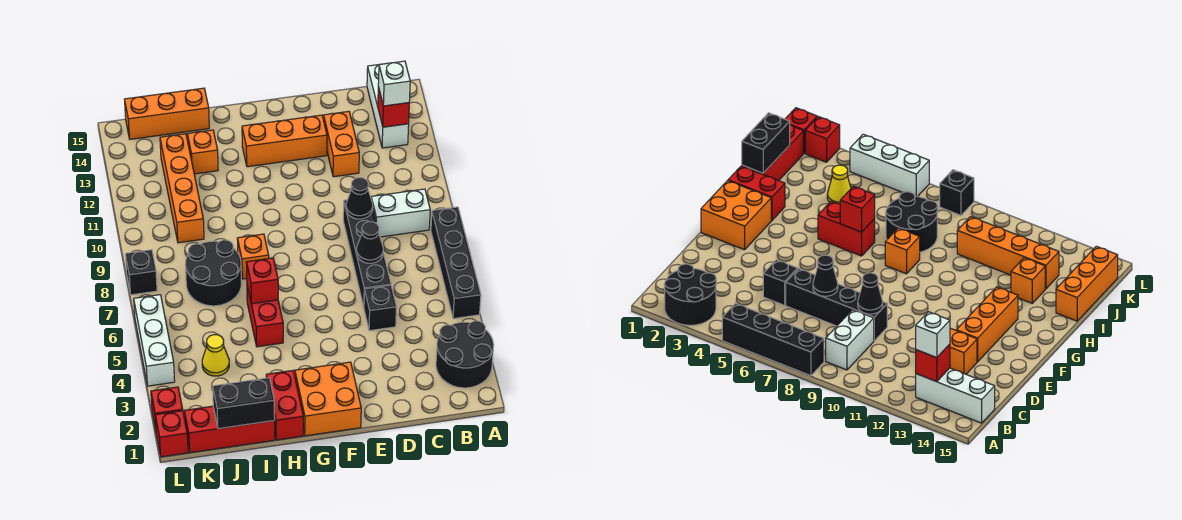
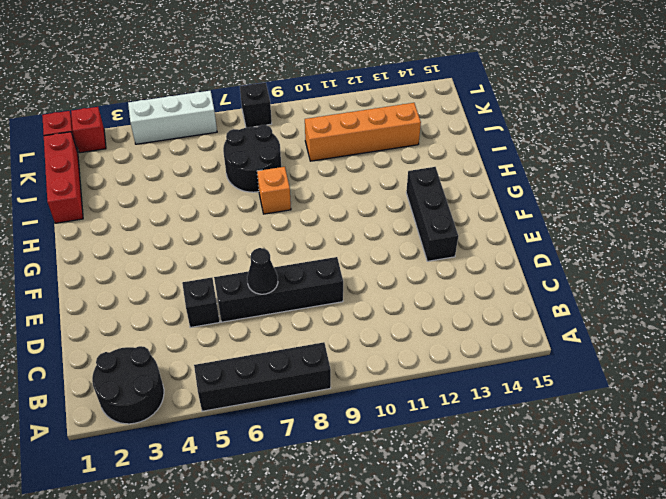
black brick E13:G13 level 1 -> orange brick E13:G13 level 1
none -> white brick B9:C9 level 1
none -> white brick B13:B15 level 1
none -> orange brick D12:D13 level 1

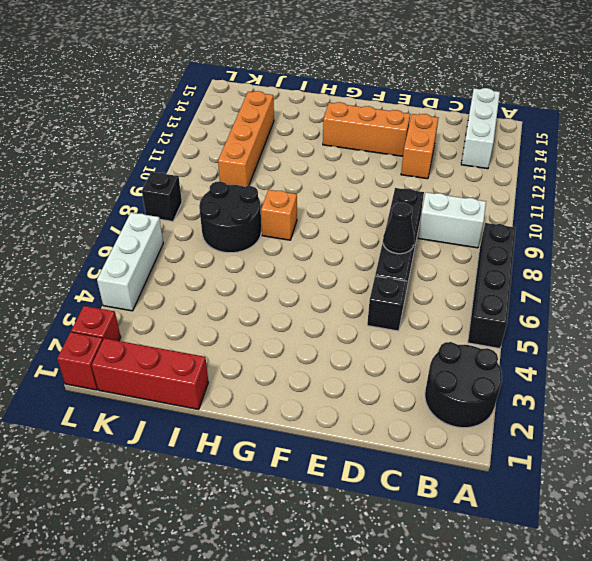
none -> orange brick F1:G2 level 1
none -> red brick H1:H2 level 1
none -> red brick H5:H6 level 1

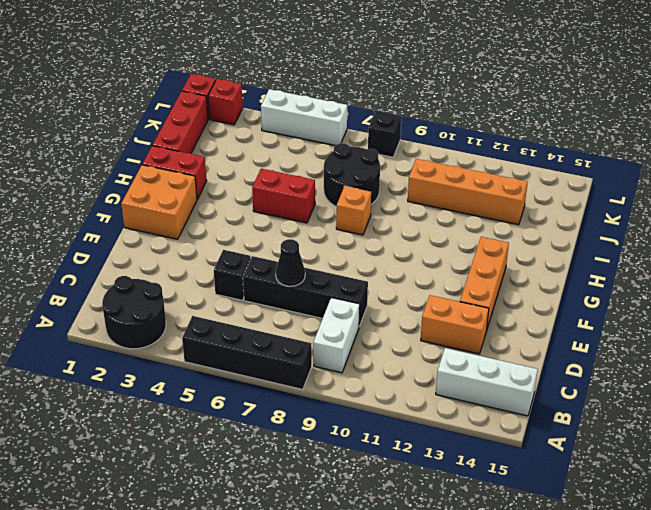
none -> orange brick I13 level 1
none -> orange brick I15:K15 level 1
none -> yellow cone J4 level 1

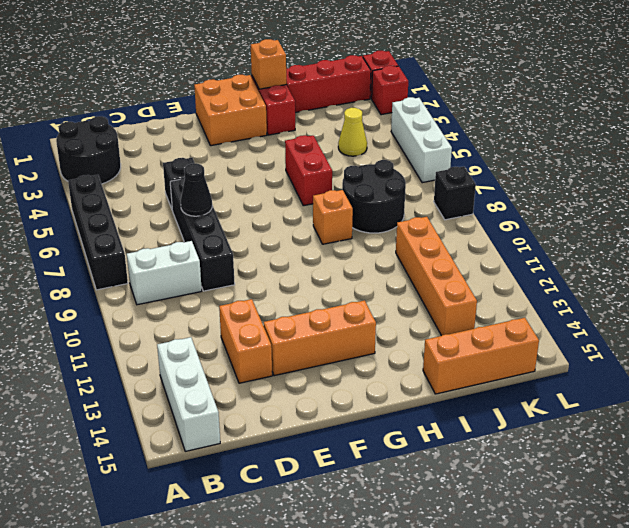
orange brick H1 level 2 -> orange brick I13 level 1
none -> red brick B13 level 2
none -> black cone D9 level 2
none -> red brick H6 level 2

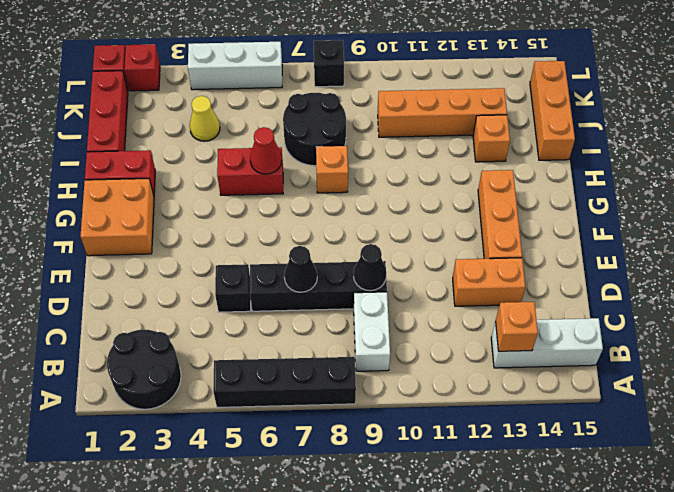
orange brick B13 level 2 -> red brick B13 level 2
red cone H6 level 2 -> red brick H6 level 2
none -> black brick I1:J1 level 2
none -> white brick B13 level 3

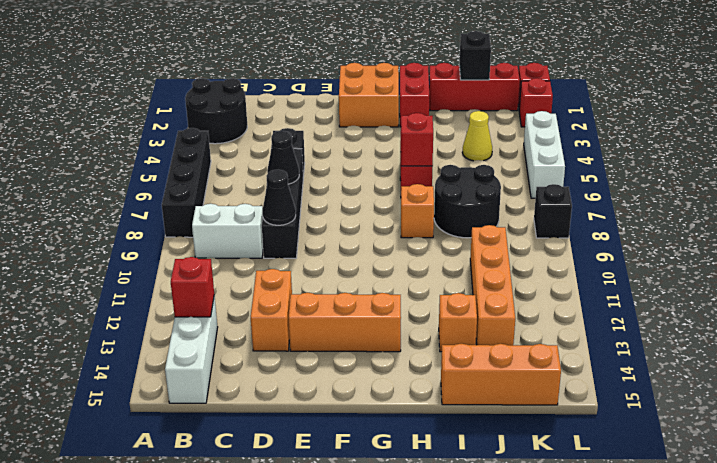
black brick J1 level 2 -> black brick I1:J1 level 2
none -> white brick B13 level 3

